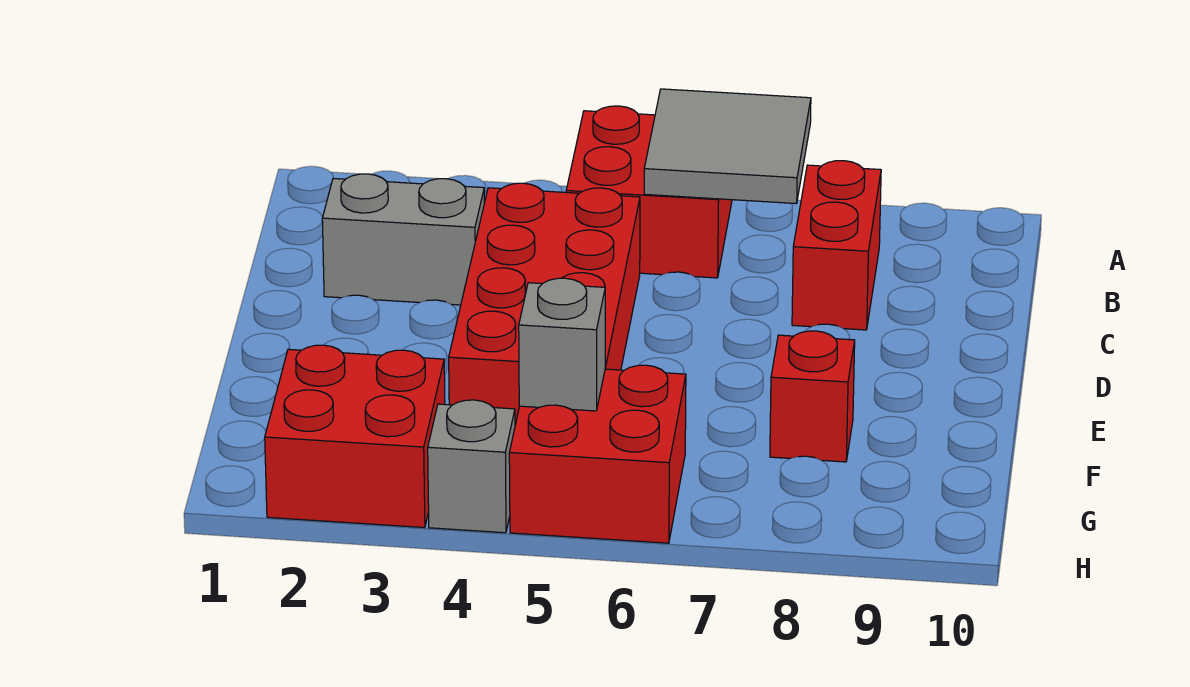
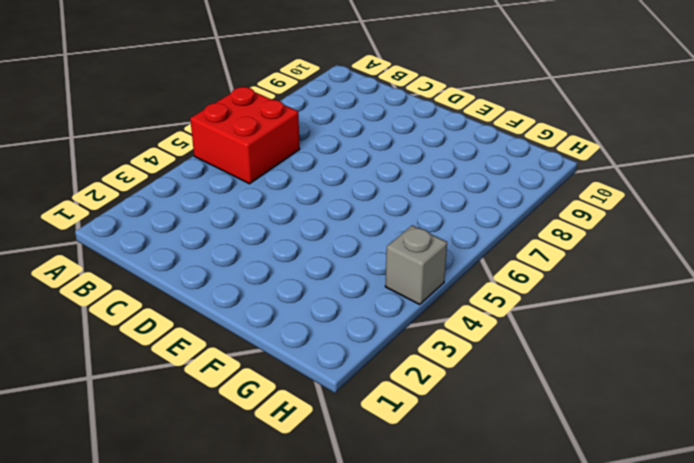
none -> red brick B8:C8 level 1
none -> grey brick C2:C3 level 1

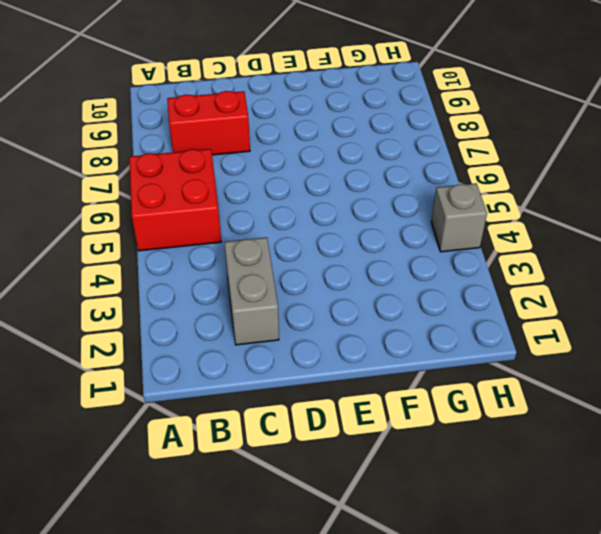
none -> red brick C4:F5 level 1
none -> red brick F8 level 1

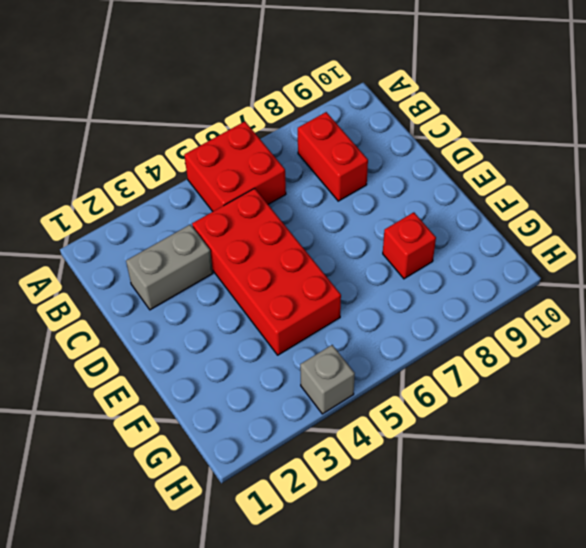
none -> red brick G2:H3 level 1
none -> red brick G5:H6 level 1

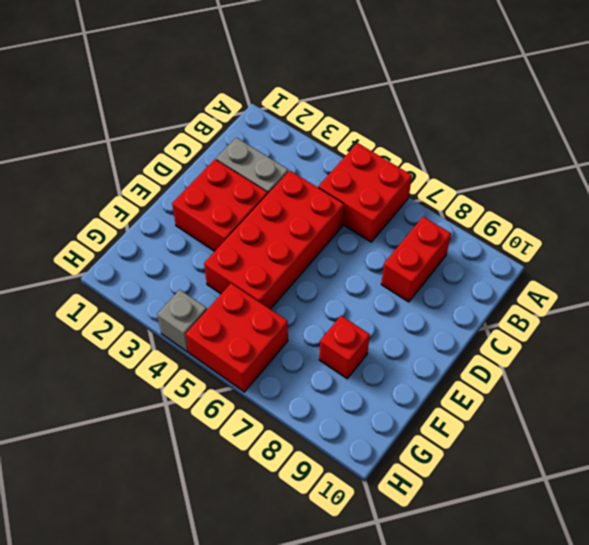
red brick D2:E3 level 1 -> red brick G2:H3 level 1
none -> grey tile A6:B7 level 2
none -> grey brick G5 level 2

